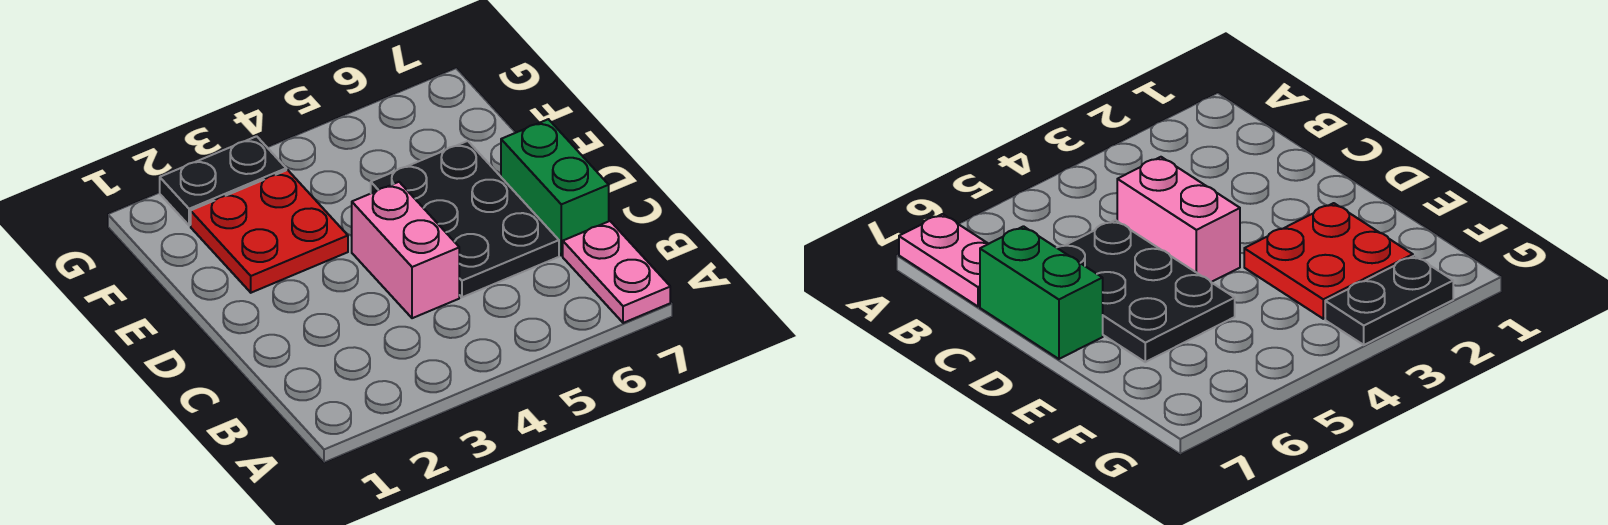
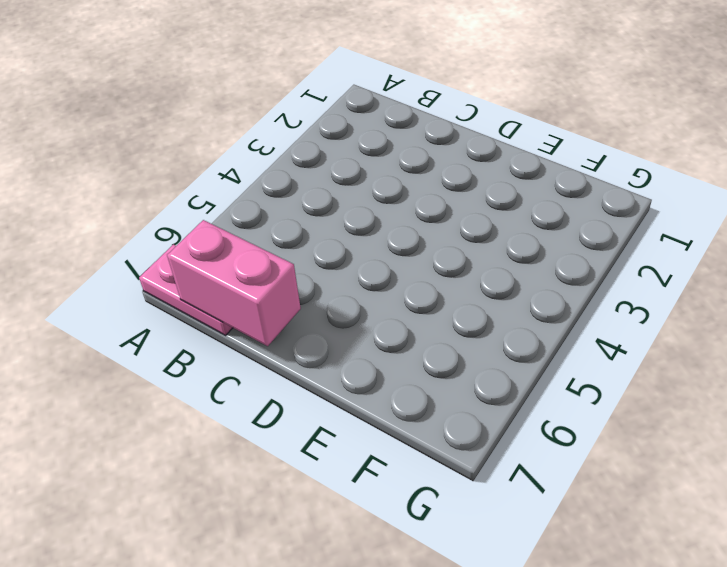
pink brick B7:C7 level 2 -> pink brick C4:D4 level 1
none -> black plate C5:E6 level 1
none -> green brick C7:D7 level 1

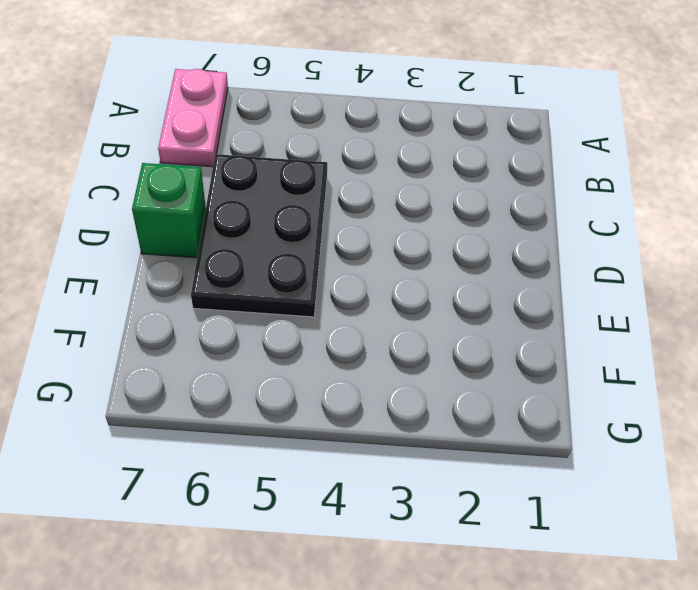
green brick D7 level 1 -> green brick C7:D7 level 1
none -> pink brick C4:D4 level 1
none -> red plate E2:F3 level 1

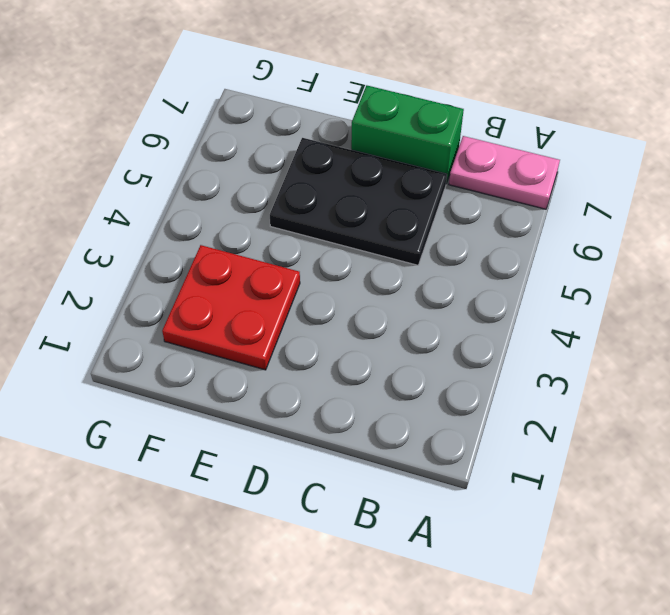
none -> pink brick C4:D4 level 1
none -> black plate G2:G3 level 1

